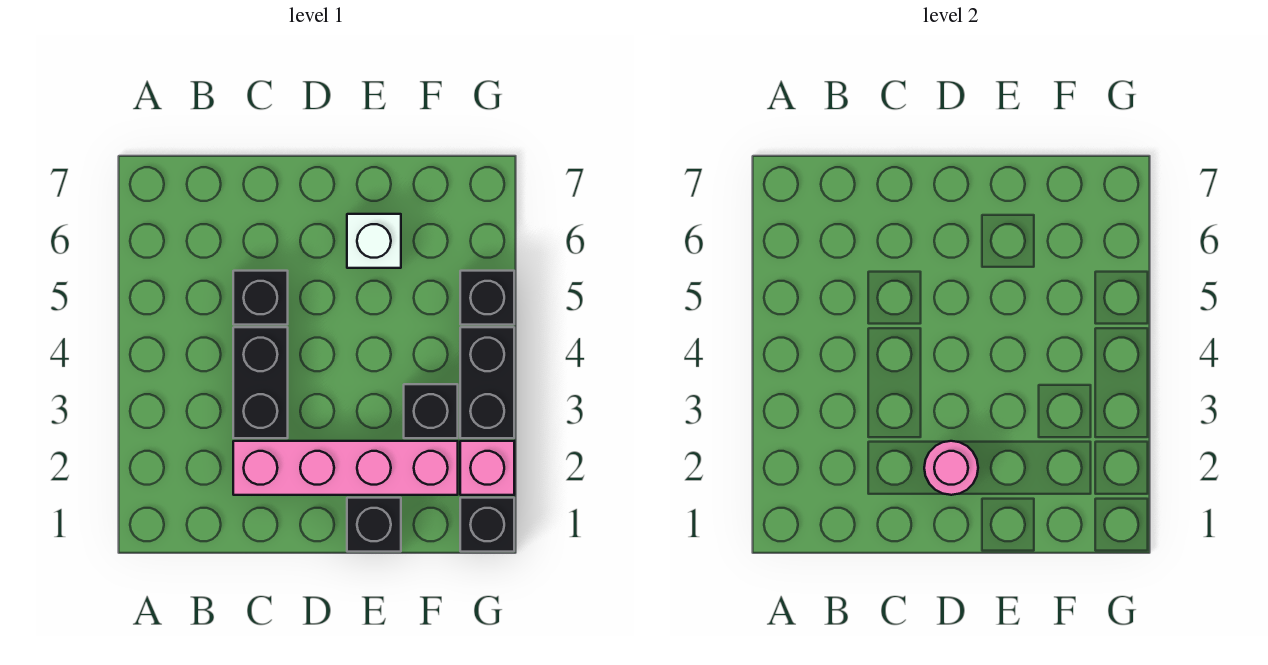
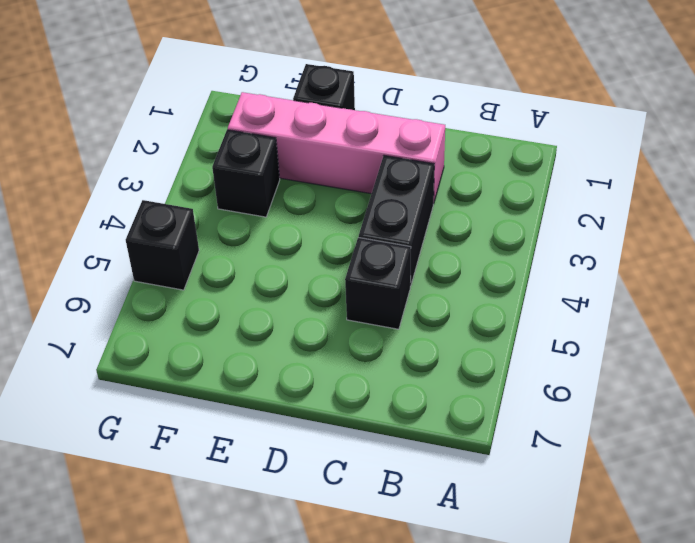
none -> white brick E6 level 1
none -> black brick G1 level 1

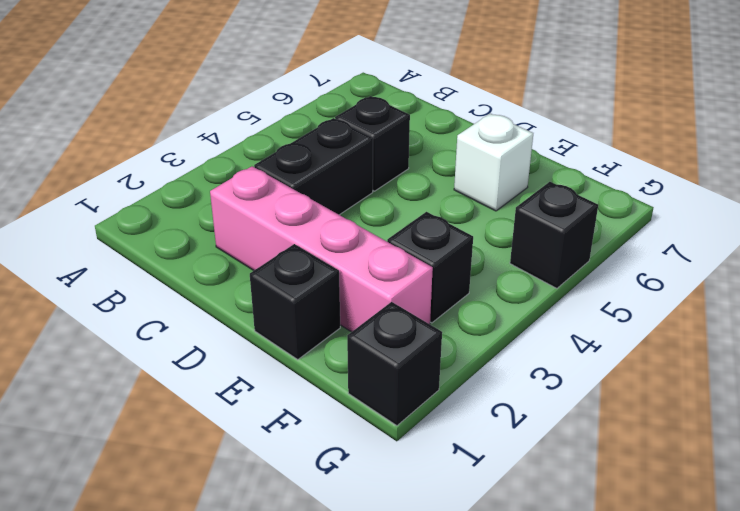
none -> pink brick G2 level 1
none -> black brick G3:G4 level 1

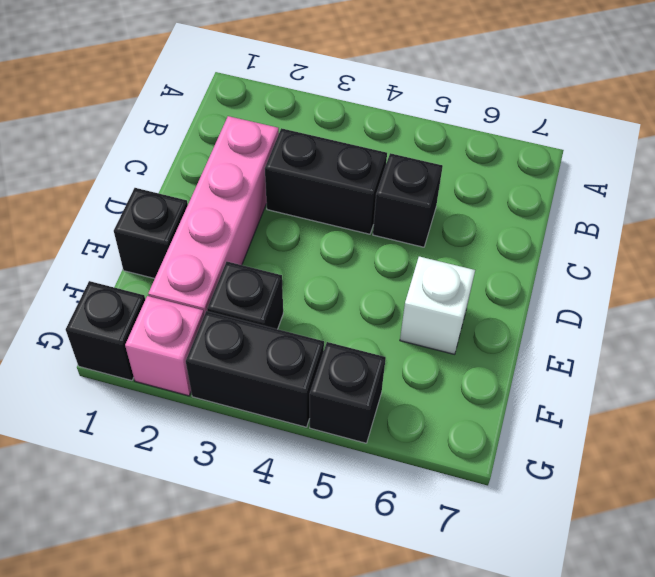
none -> pink round brick D2 level 2

